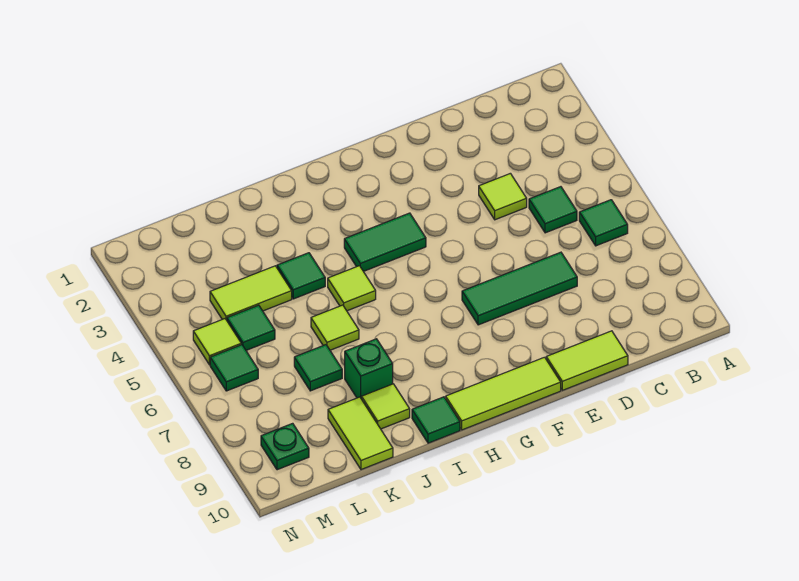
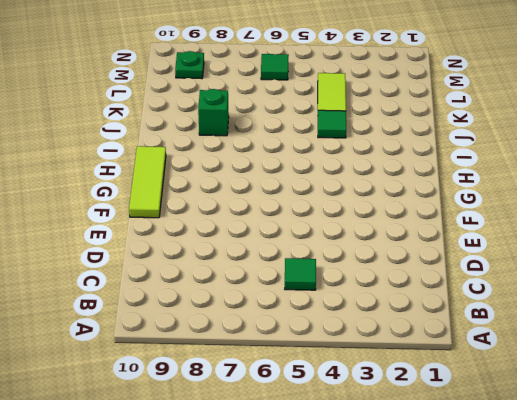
none -> green tile B6 level 1
none -> lime tile D4 level 1
none -> green tile D7:F7 level 1

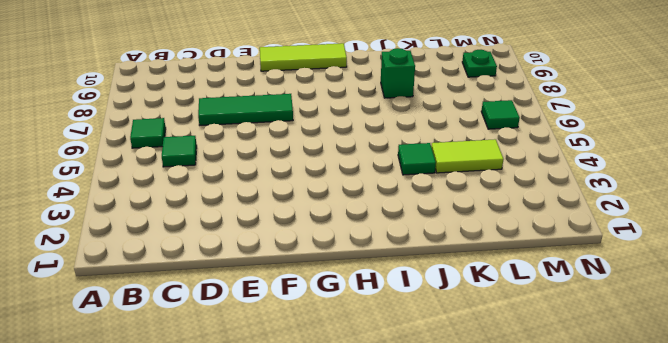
none -> lime tile D4 level 1
none -> lime tile D10:E10 level 1
none -> green tile G4:H4 level 1

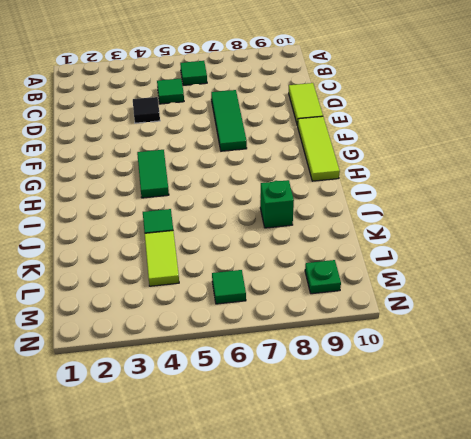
black tile D4 level 1 -> lime tile D4 level 1
none -> lime tile I5 level 1
none -> green tile I10 level 1
none -> lime tile J6 level 1

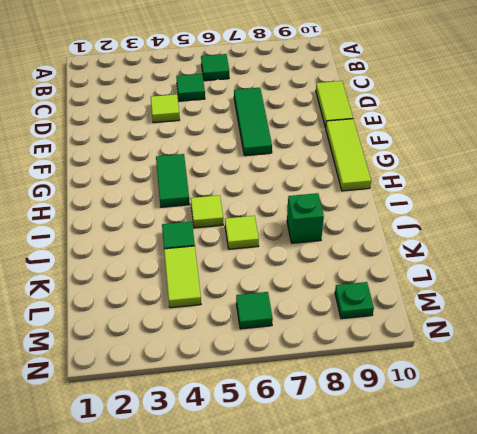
none -> green tile I10 level 1
none -> lime tile J9 level 1
none -> green tile K7 level 1

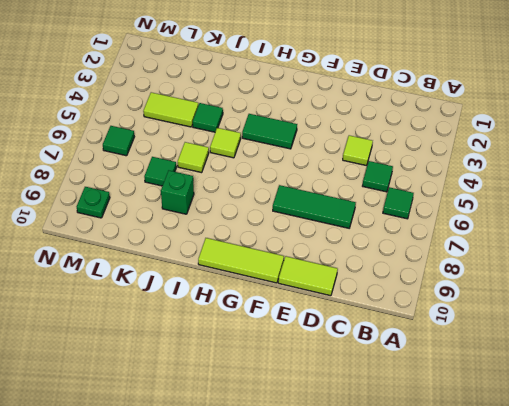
none -> green tile I10 level 1
none -> lime tile J9 level 1
none -> lime tile K9:K10 level 1

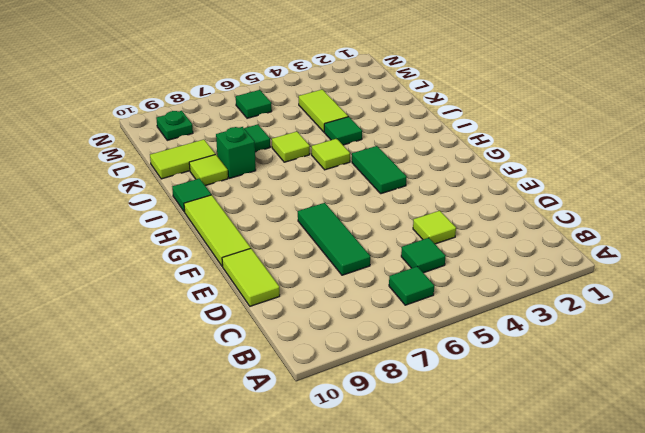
none -> green tile L5 level 1
none -> lime tile M5 level 1

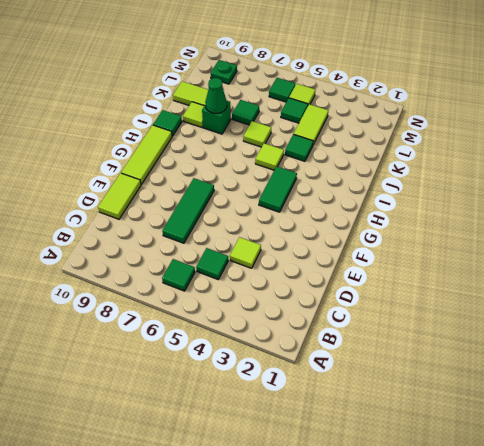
green cone J8 level 2 -> none

